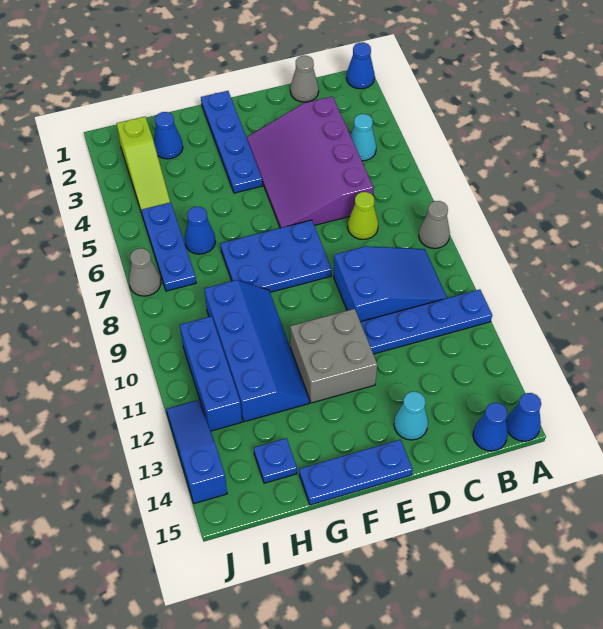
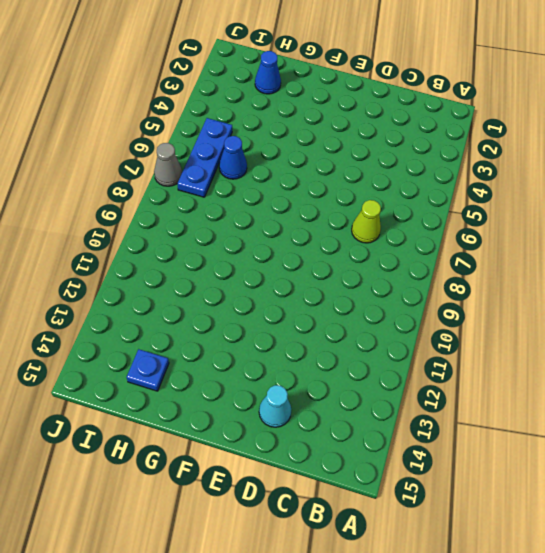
none -> blue cone A1 level 1
none -> grey cone A8 level 1
none -> blue plate A11:D11 level 1

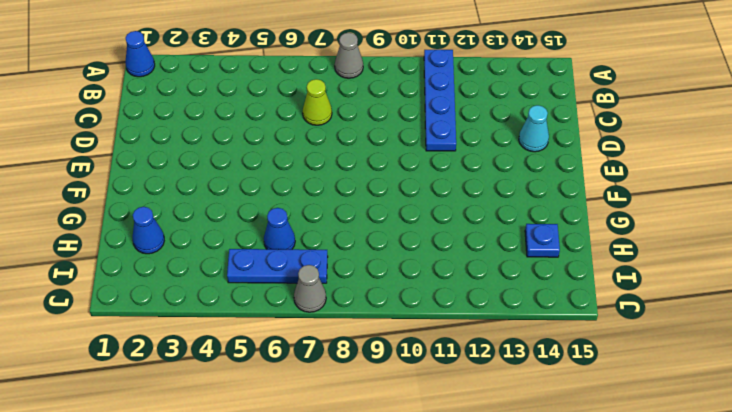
none -> blue cone A15 level 1
none -> cyan cone B4 level 1
none -> blue slope B9:D10 level 1 top D

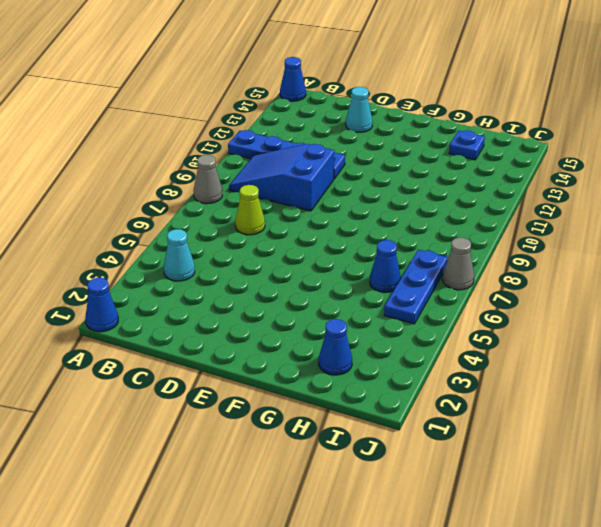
none -> blue cone B15 level 1
none -> grey cone C1 level 1
none -> purple slope C3:E6 level 1 top C

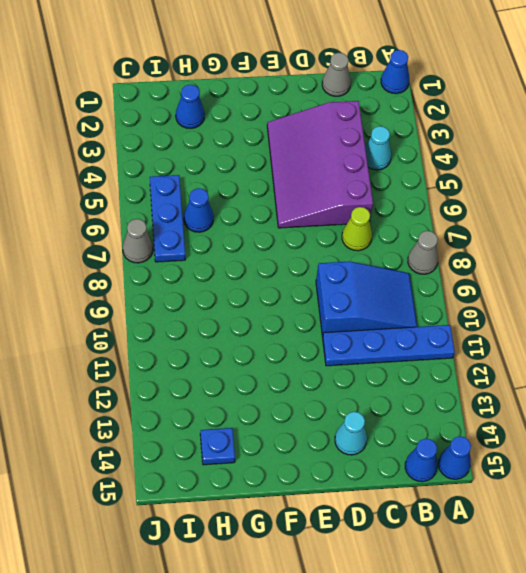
none -> blue plate E7:G8 level 1
none -> grey brick E11:F12 level 1
none -> blue plate E15:G15 level 1

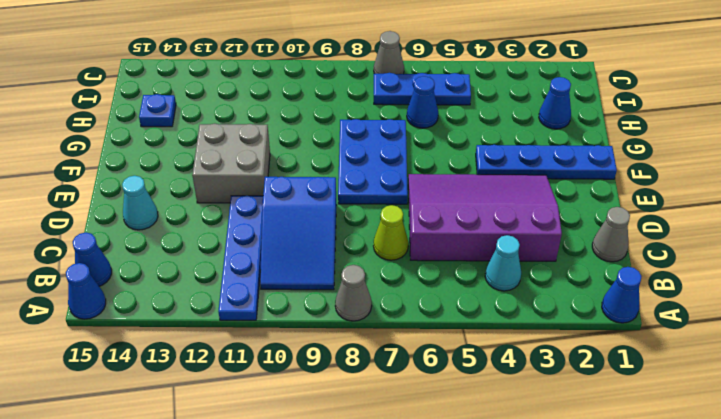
none -> blue plate E15:G15 level 1
none -> blue slope G9:H12 level 1 top H
none -> lime slope I2:I4 level 1 top 2

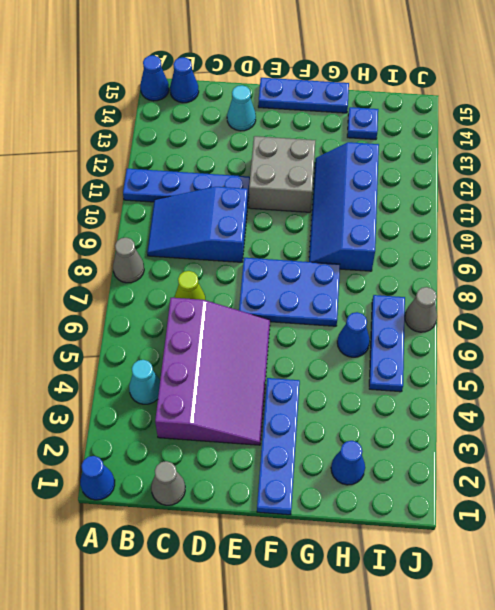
none -> lime slope I2:I4 level 1 top 2
none -> blue brick I10:I12 level 1
none -> blue slope J12:J14 level 1 top 14

